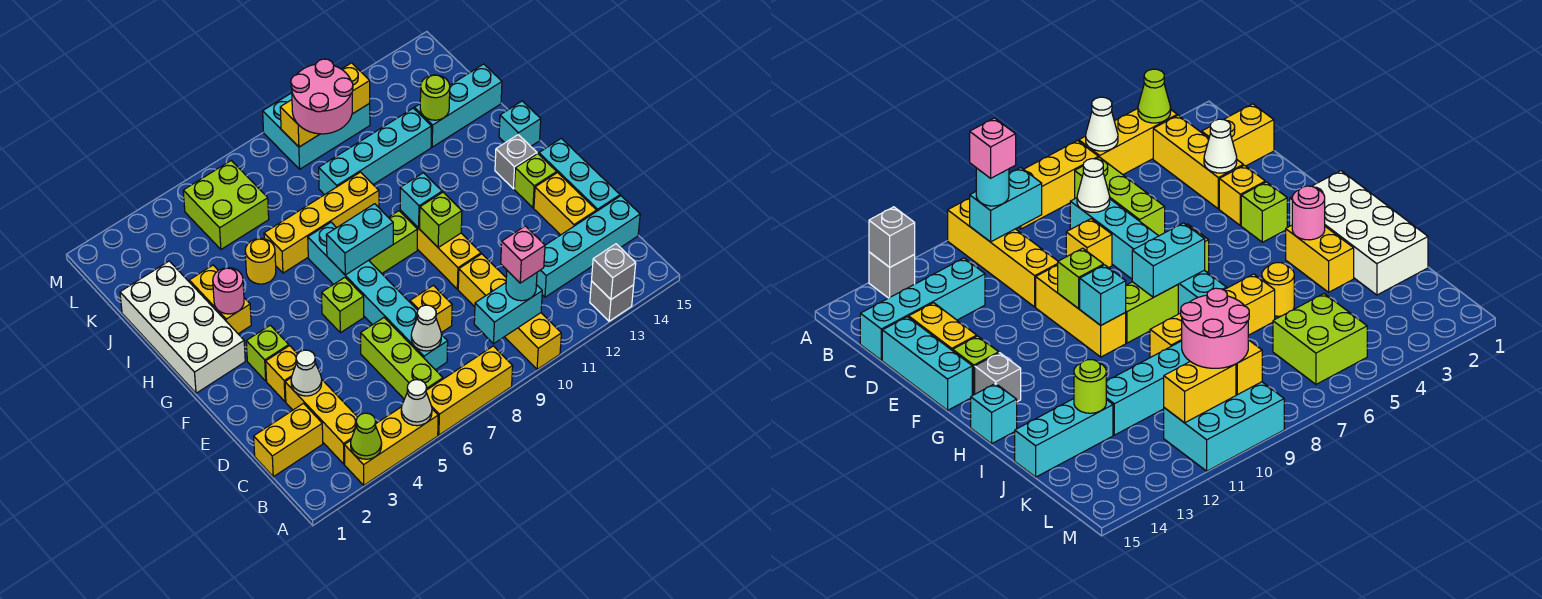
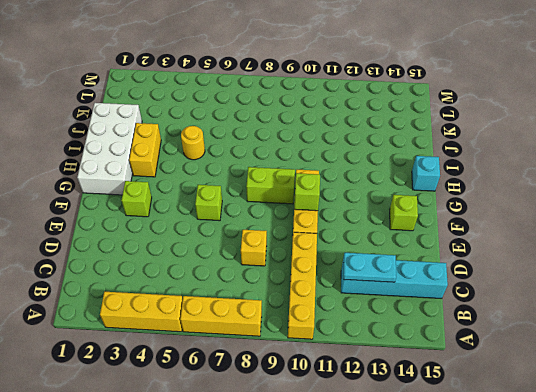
cyan plate C12:C13 level 2 -> none
none -> grey brick A13 level 1
none -> yellow brick B3:D3 level 1
none -> lime brick B6:D6 level 1
none -> yellow brick C1:C2 level 1

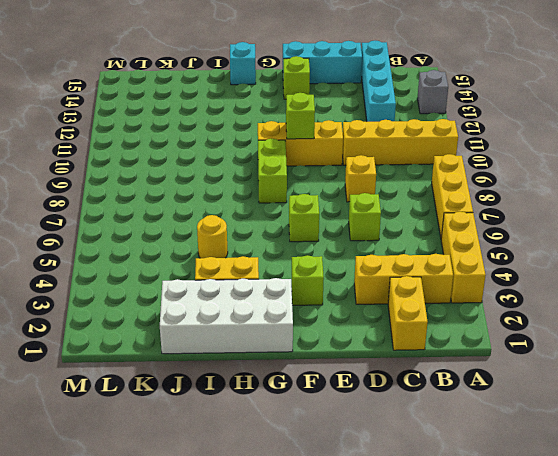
lime brick D6 level 1 -> lime brick B6:D6 level 1
none -> cyan brick C7:H7 level 1
none -> yellow brick D14:E14 level 1
none -> yellow brick E3 level 1
none -> grey brick G14 level 1

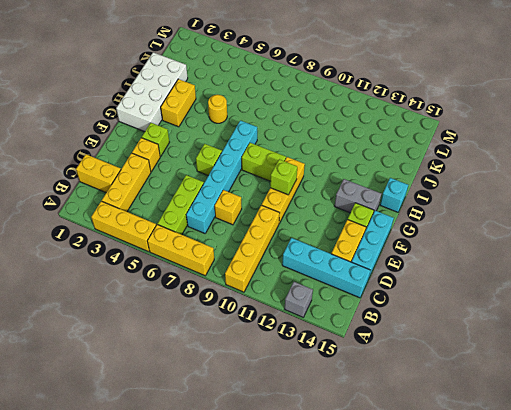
grey brick G13:G14 level 1 -> grey brick G14 level 1
none -> yellow brick I6:I9 level 1
none -> cyan brick J9:J12 level 1
none -> cyan brick J13:J15 level 1
none -> lime brick K5:L6 level 1

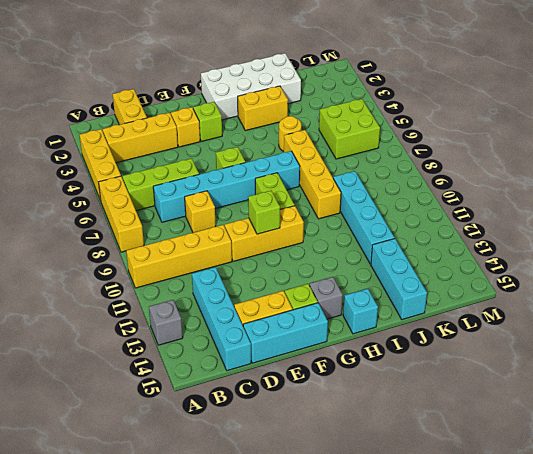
none -> cyan brick L9:M11 level 1
none -> lime cone A3 level 2
none -> white cone A5 level 2
none -> grey brick A13 level 2

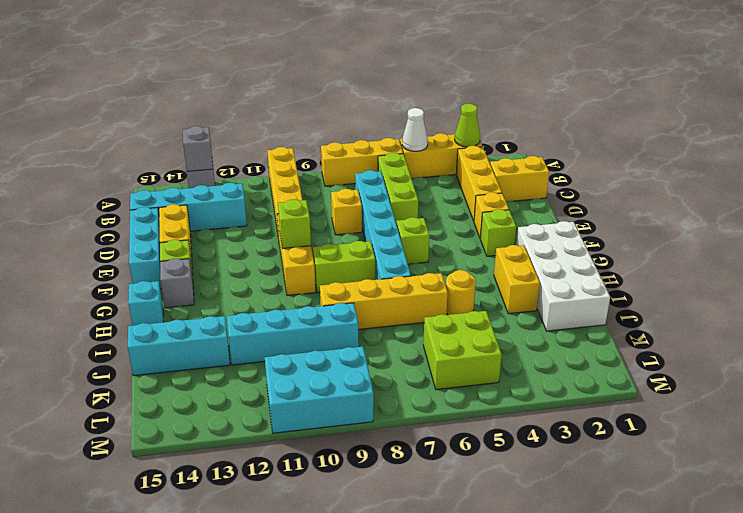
none -> cyan brick B9:B10 level 2
none -> white cone C7 level 2
none -> white cone D3 level 2
none -> cyan brick G7:G8 level 2

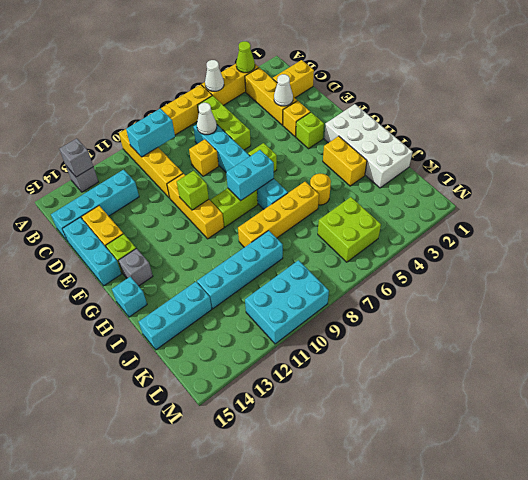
none -> cyan brick G10 level 2
none -> pink round brick H3 level 2
none -> lime round brick J13 level 2
none -> yellow brick L9 level 2

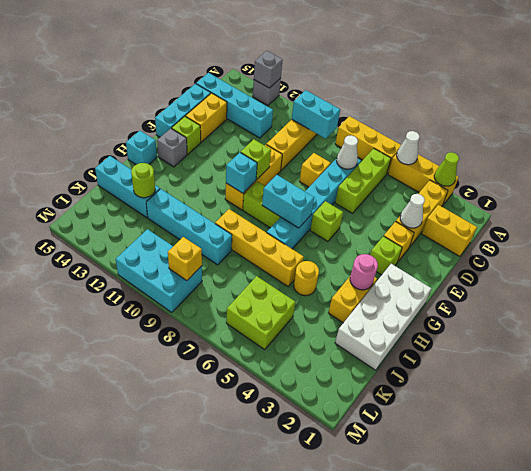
none -> yellow brick L10:L11 level 2
none -> cyan round brick B10 level 3
none -> pink round brick K9:L10 level 3
none -> pink brick B10 level 4

